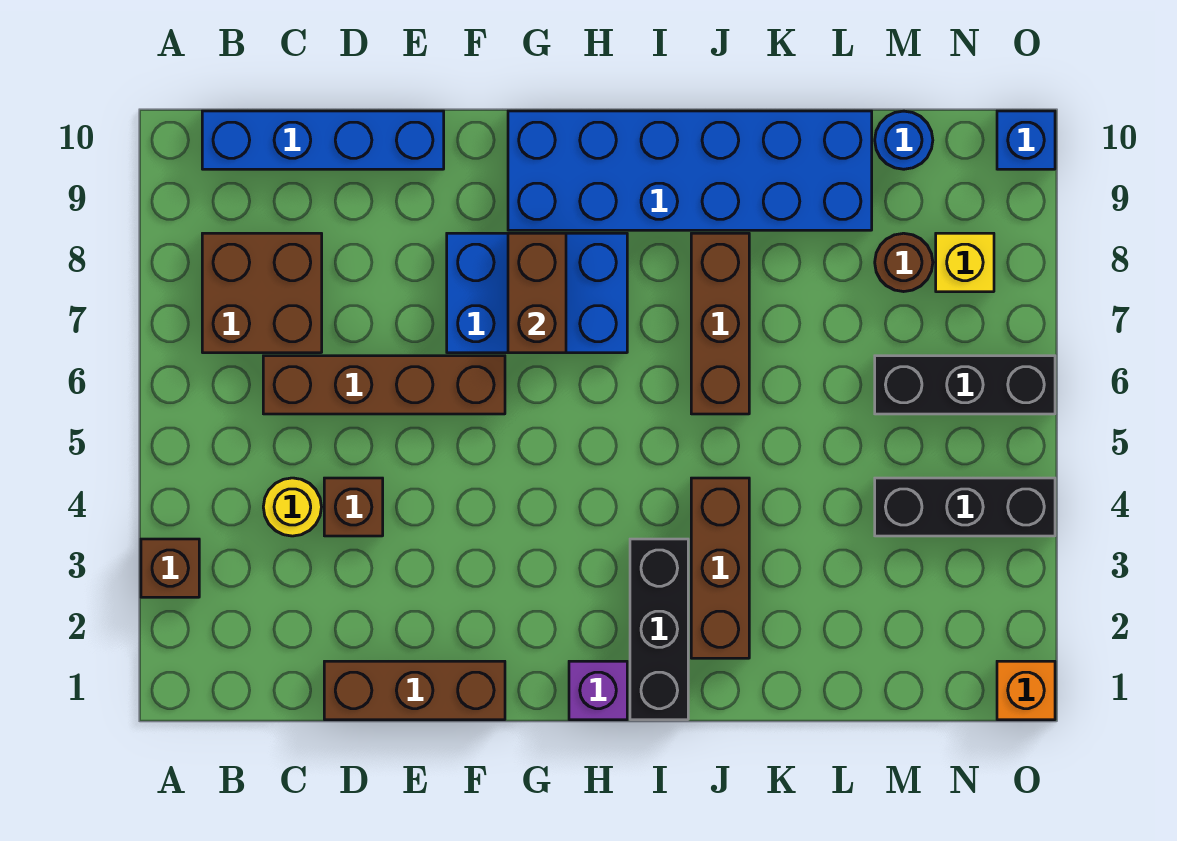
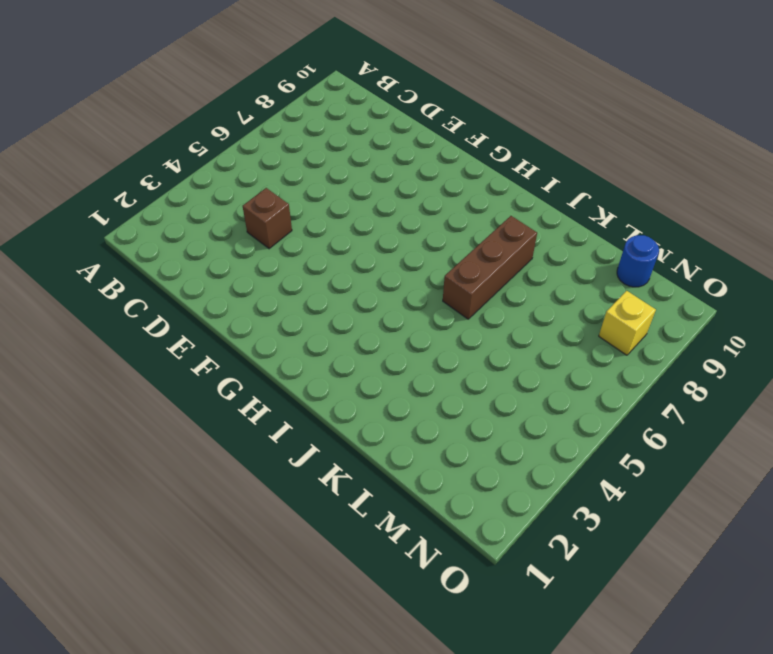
none -> brown brick A3 level 1
none -> brown brick B7:C8 level 1
none -> blue brick B10:E10 level 1

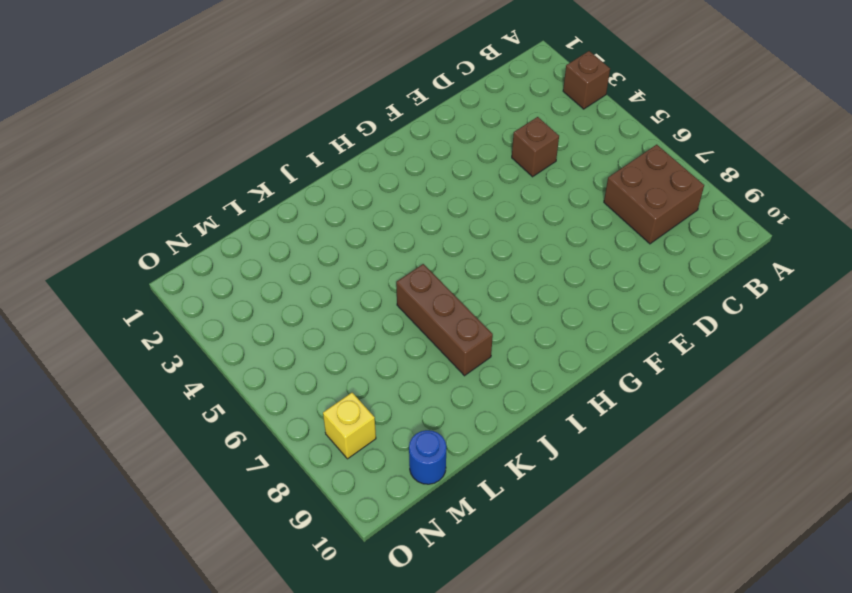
none -> blue brick B10:E10 level 1
none -> yellow round brick C4 level 1
none -> brown brick C6:F6 level 1

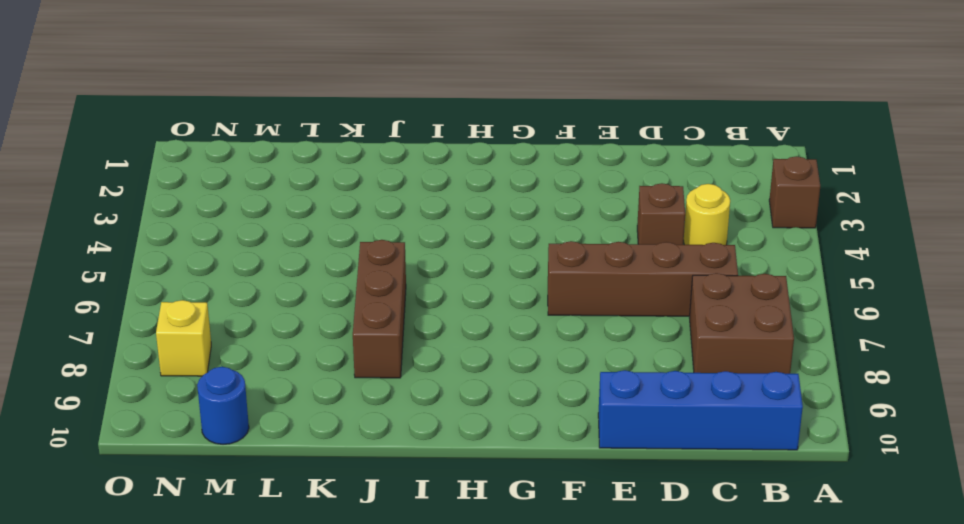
none -> brown brick D1:F1 level 1
none -> blue brick F7:H8 level 1
none -> blue brick G9:L10 level 1

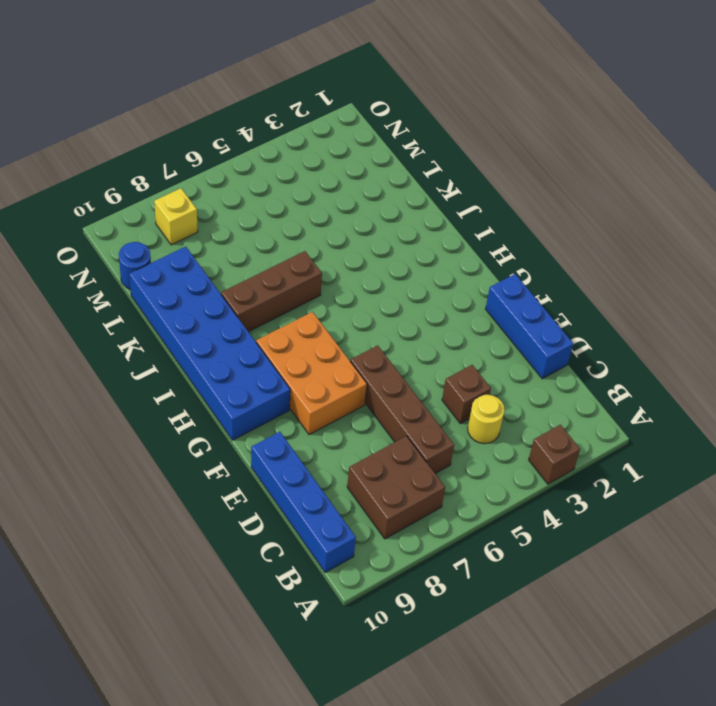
blue brick D1:F1 level 1 -> brown brick D1:F1 level 1
orange brick F7:H8 level 1 -> blue brick F7:H8 level 1
none -> purple brick H1 level 1
none -> black brick I1:I3 level 1
none -> brown brick J2:J4 level 1

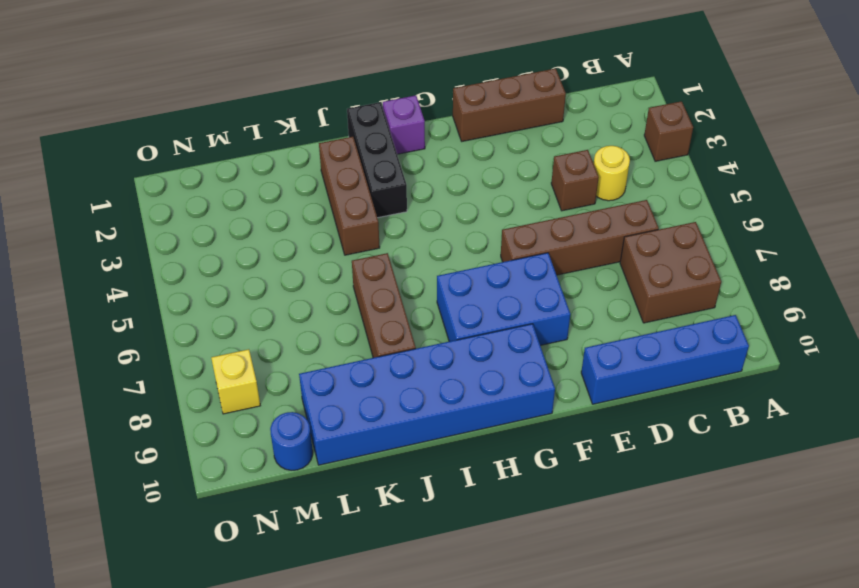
none -> black brick M4:O4 level 1
none -> black brick M6:O6 level 1
none -> brown round brick M8 level 1

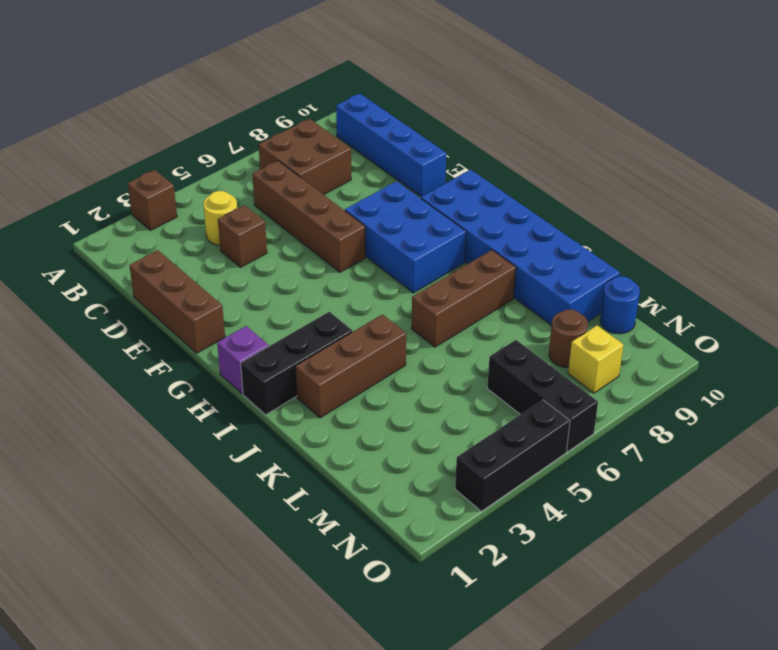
black brick O3:O5 level 1 -> black brick M4:O4 level 1
none -> orange brick O1 level 1
none -> blue brick O10 level 1
none -> brown brick G7:G8 level 2

